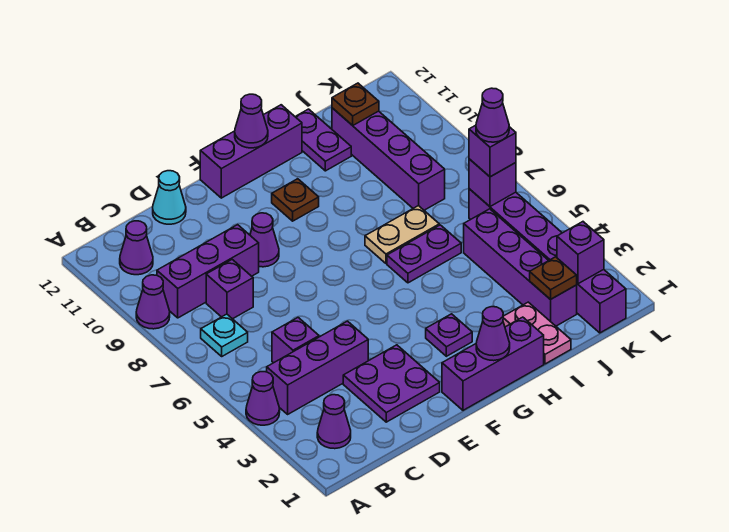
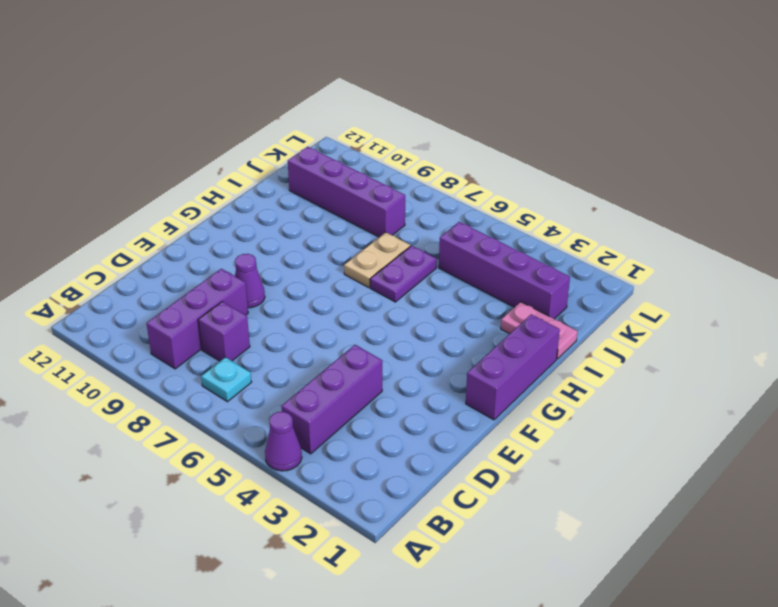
none -> purple cone A9 level 1
none -> purple cone B2 level 1
none -> purple cone B11 level 1
none -> purple brick C5 level 1

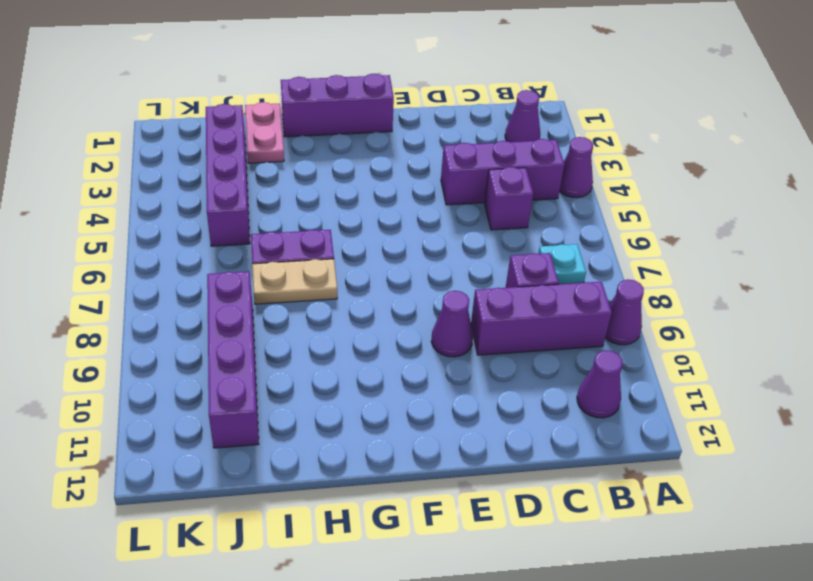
none -> purple plate D2:E3 level 1
none -> cyan cone D12 level 1
none -> purple brick F12:H12 level 1
none -> purple plate G3 level 1

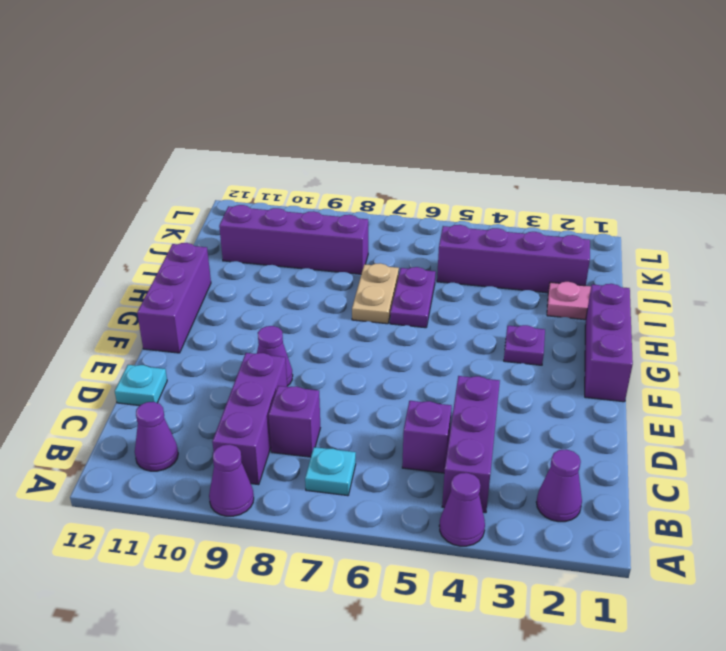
cyan plate D12 level 1 -> cyan cone D12 level 1
none -> purple plate D2:E3 level 1
none -> brown plate G10 level 1
none -> purple plate I11:I12 level 1
none -> purple brick K1:K6 level 1

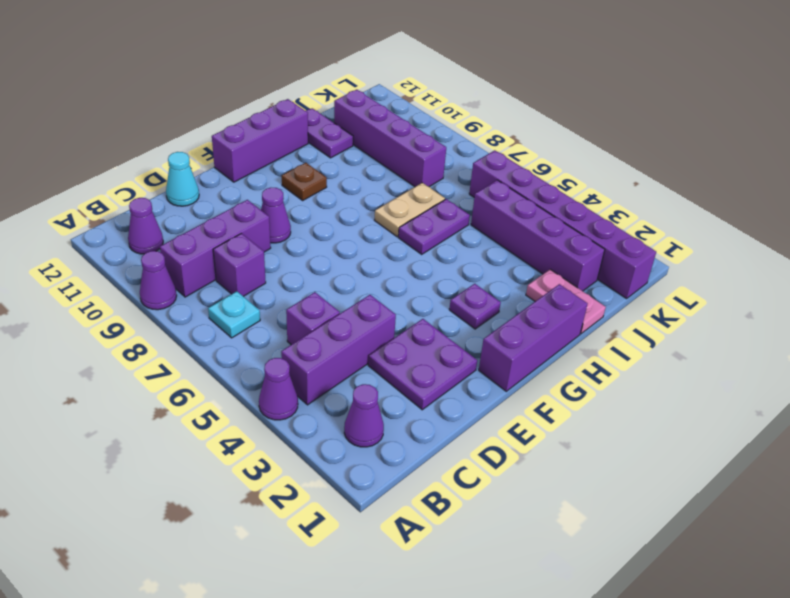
none -> purple cone G1 level 2
none -> purple cone G12 level 2
none -> brown plate J2 level 2
none -> brown plate J11 level 2

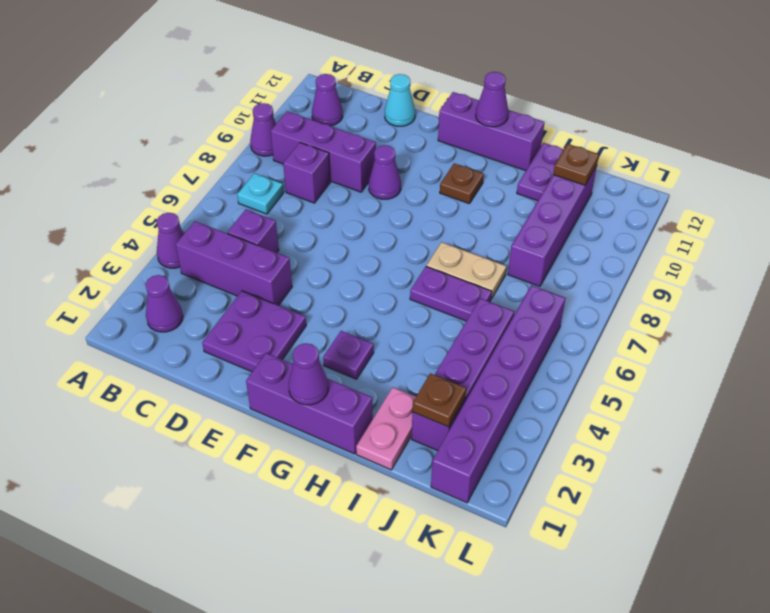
none -> purple brick K2 level 2
none -> purple brick K6 level 2
none -> purple brick K6 level 3
none -> purple cone K6 level 4

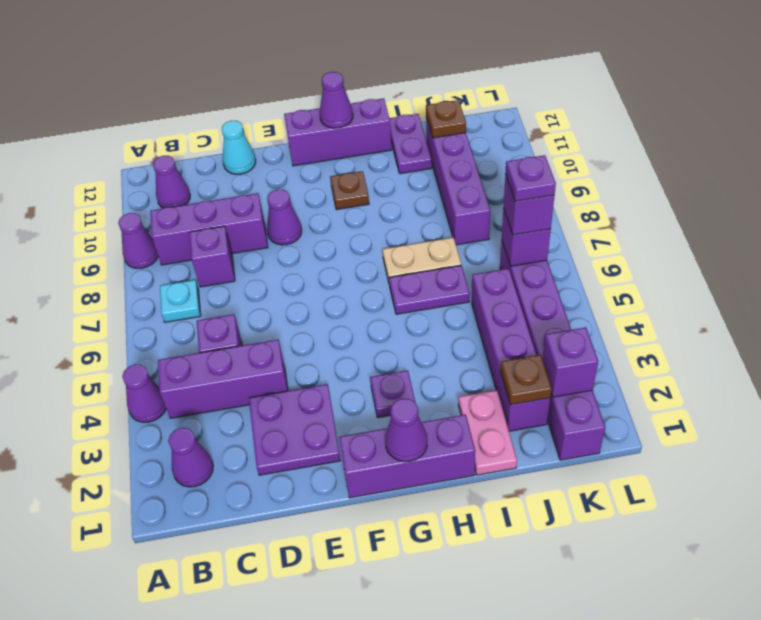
purple plate K6 level 4 -> purple cone K6 level 4

